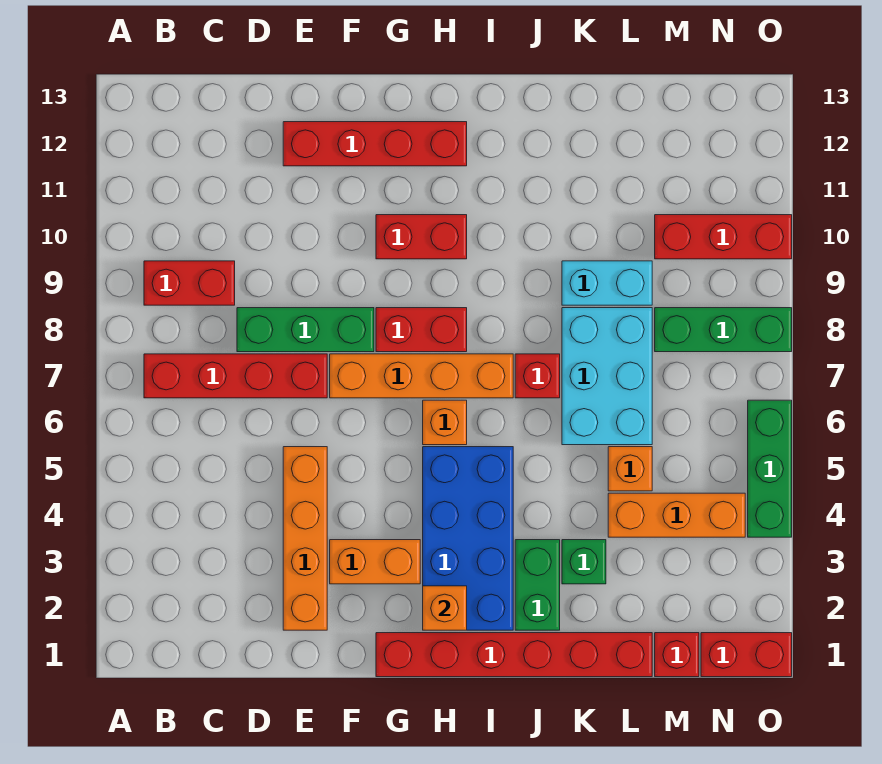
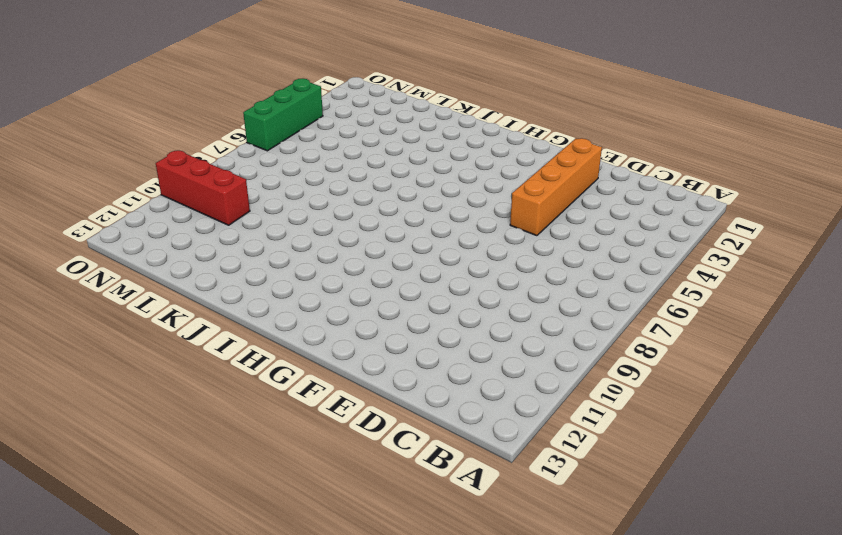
none -> red brick B7:E7 level 1
none -> red brick B9:C9 level 1
none -> green brick D8:F8 level 1

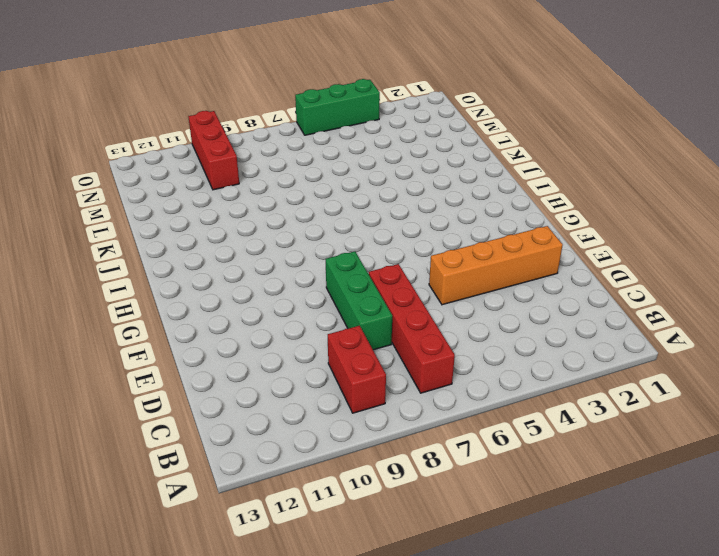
none -> red brick E12:H12 level 1
none -> orange brick F3:G3 level 1
none -> orange brick F7:I7 level 1

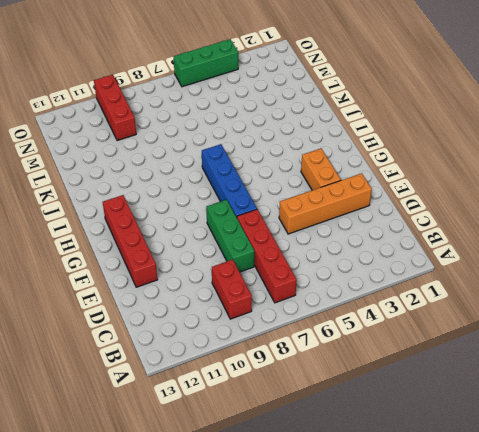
blue brick F7:I7 level 1 -> orange brick F7:I7 level 1
none -> red brick G1:L1 level 1
none -> red brick G8:H8 level 1
none -> red brick G10:H10 level 1

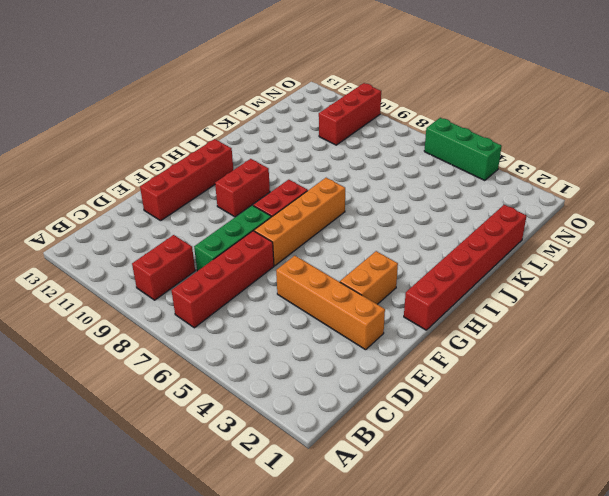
none -> blue brick H2:I5 level 1
none -> orange brick H6 level 1
none -> green brick J2:J3 level 1

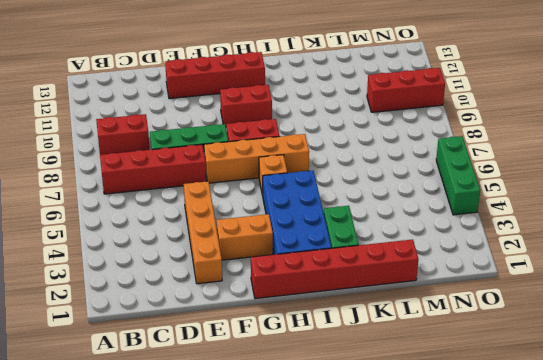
none -> red brick J7 level 1
none -> green brick K3 level 1
none -> cyan brick K6:L8 level 1

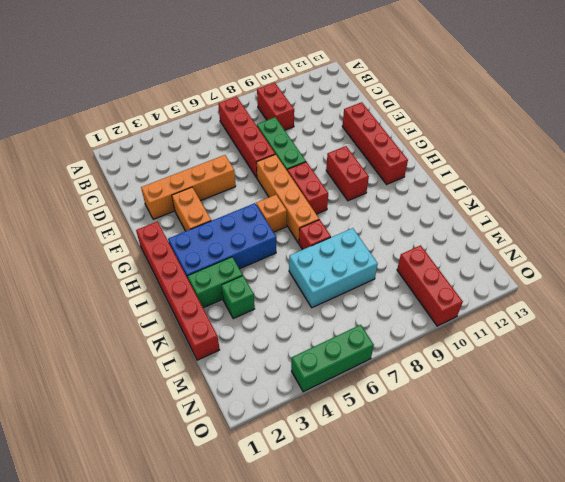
none -> cyan brick K9:L9 level 1
none -> orange brick L4:N4 level 1
none -> orange brick L5 level 1

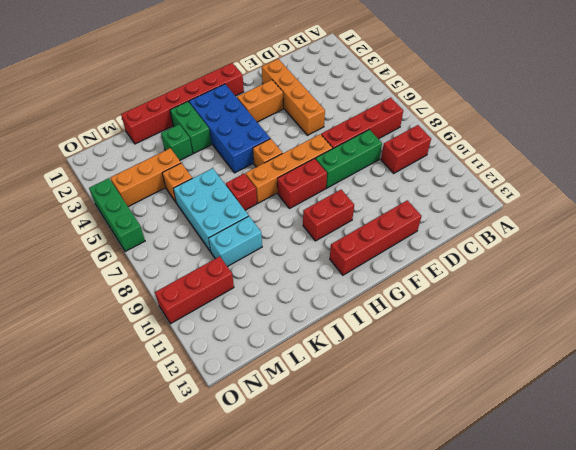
none -> red brick M1 level 1
none -> green brick M8:O8 level 1
none -> red brick N1:O1 level 1

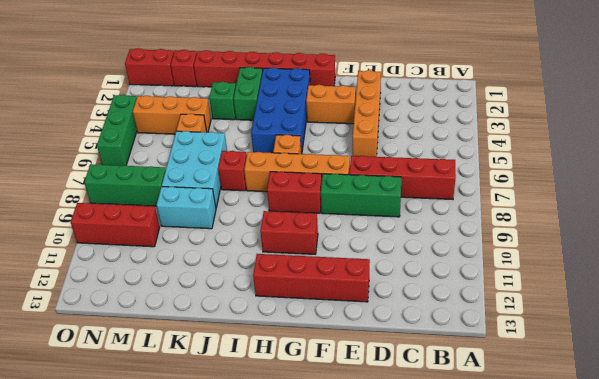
none -> red brick B9:C9 level 1
none -> orange brick H2 level 2

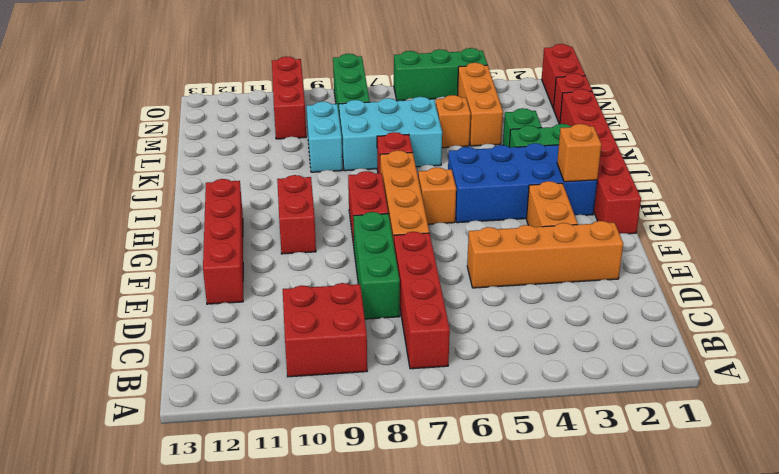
red brick B9:C10 level 1 -> red brick B9:C9 level 1

